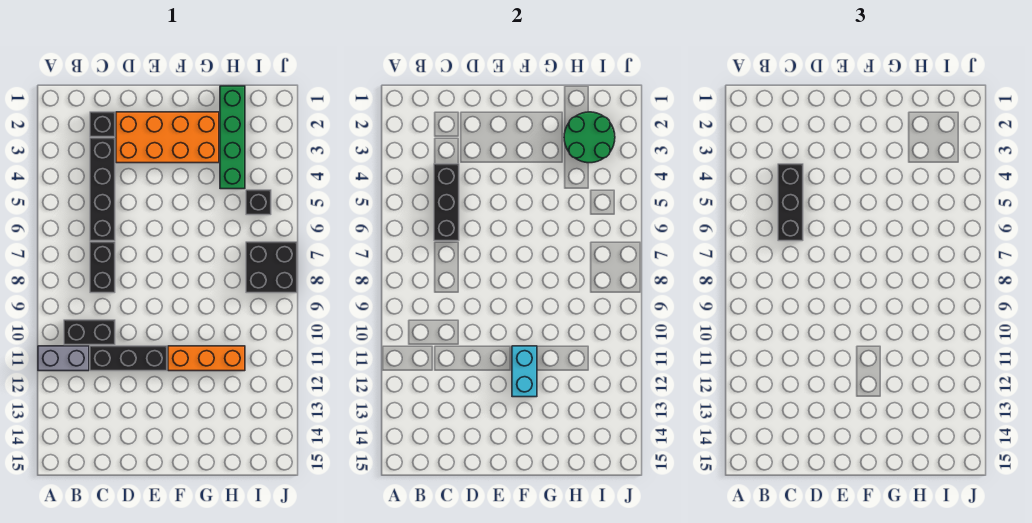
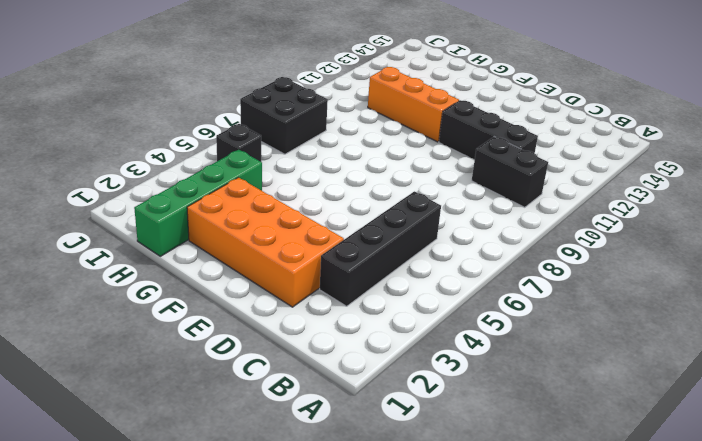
none -> grey brick A11:B11 level 1
none -> black brick C2 level 1
none -> black brick C7:C8 level 1

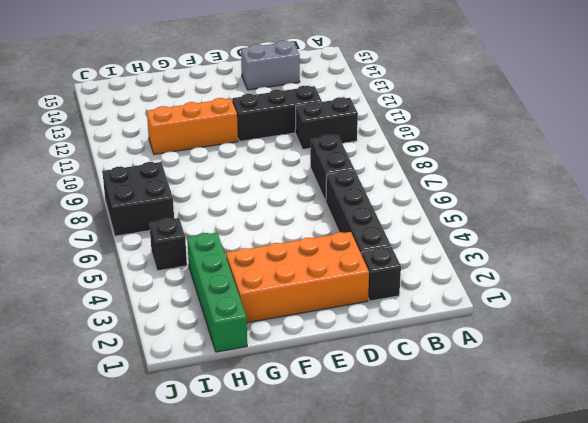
grey brick C14:D14 level 1 -> grey brick A11:B11 level 1
none -> black brick C4:C6 level 2
none -> cyan brick F11:F12 level 2
none -> green round brick H2:I3 level 2

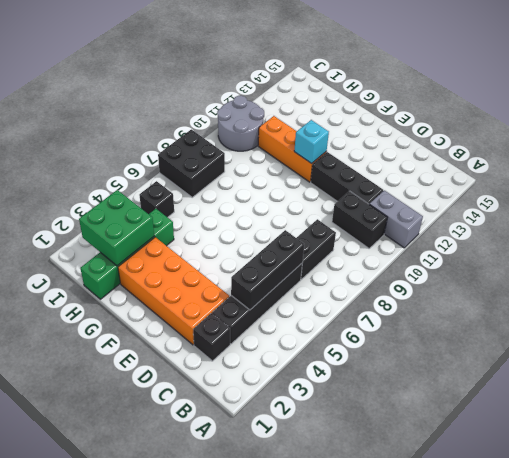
cyan brick F11 level 2 -> cyan brick F11:F12 level 2
green brick H2:I3 level 2 -> green round brick H2:I3 level 2
grey round brick I10:J11 level 1 -> none
none -> black brick C4:C6 level 3

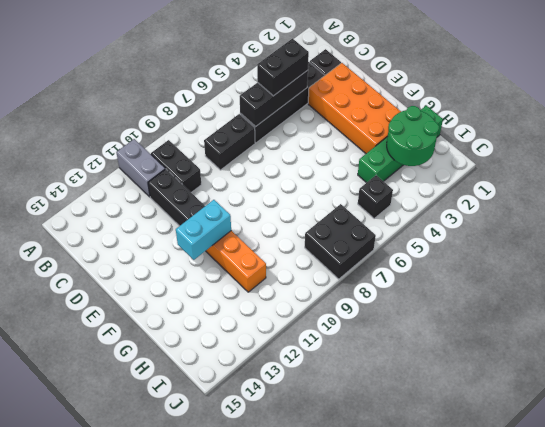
black brick C4:C5 level 3 -> black brick C4:C6 level 3

